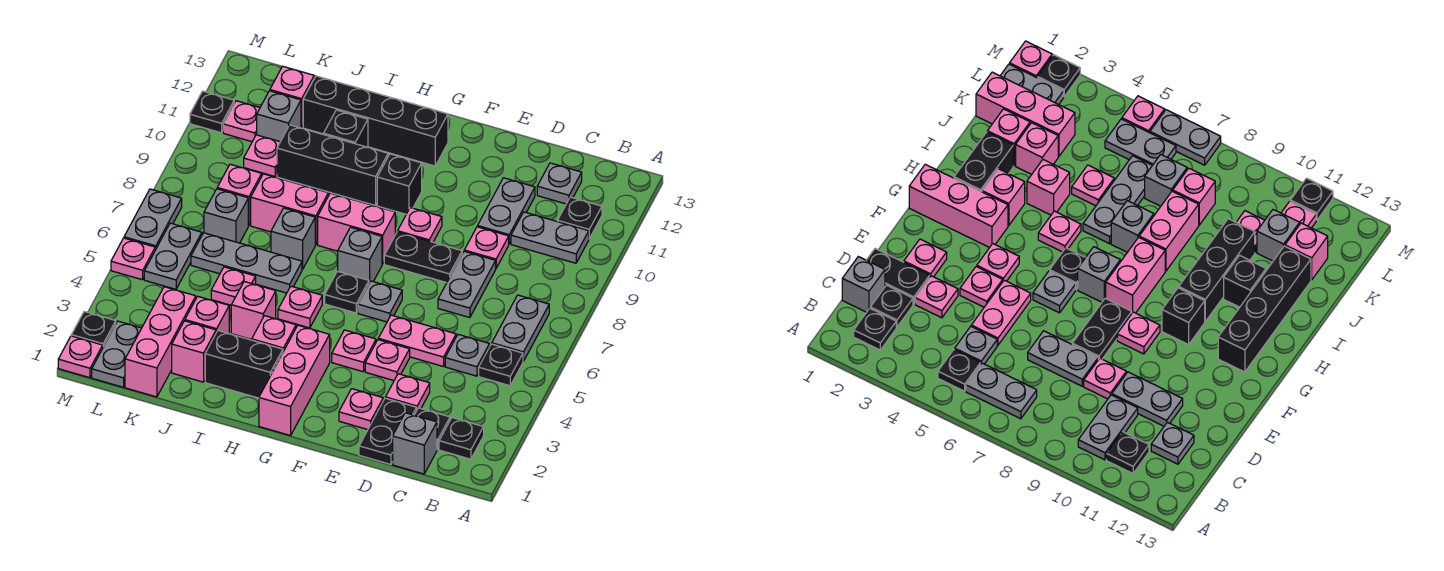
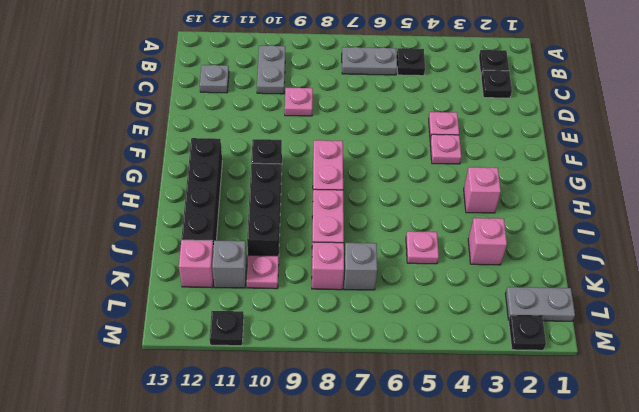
none -> black plate B11 level 1
none -> grey brick C1 level 1
none -> grey plate C5 level 1
none -> black plate D1:D2 level 1

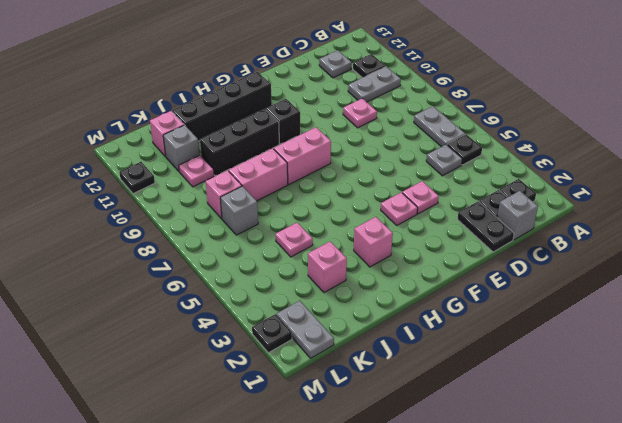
none -> pink plate D3 level 1
none -> pink plate D5:E5 level 1
none -> grey plate D7:D8 level 1
none -> grey plate D10:D11 level 1

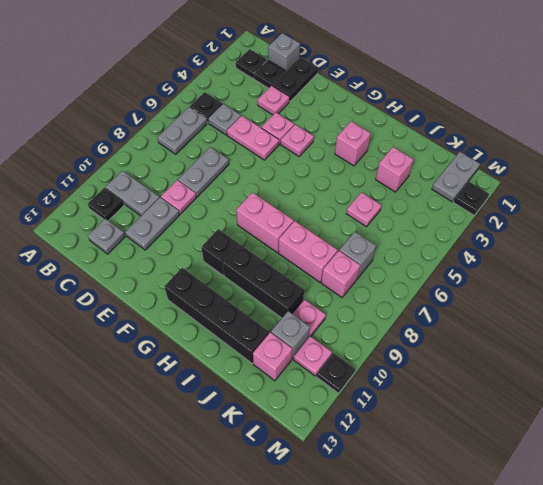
none -> pink plate E2 level 1
none -> black plate E8:F8 level 1
none -> grey plate F6 level 1
none -> pink plate F9 level 1

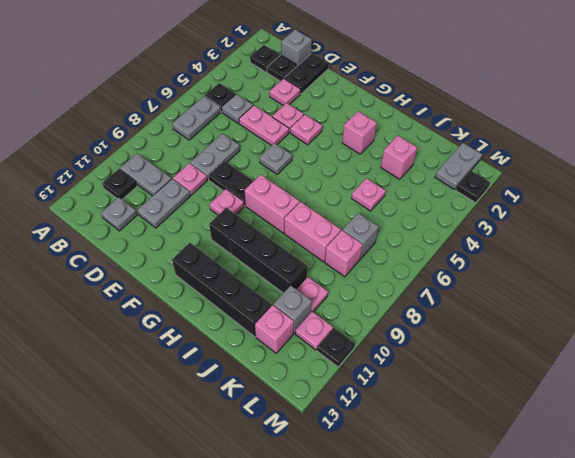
none -> pink plate E2 level 1
none -> pink brick G1:G3 level 1
none -> black plate G6 level 1
none -> grey brick G7 level 1

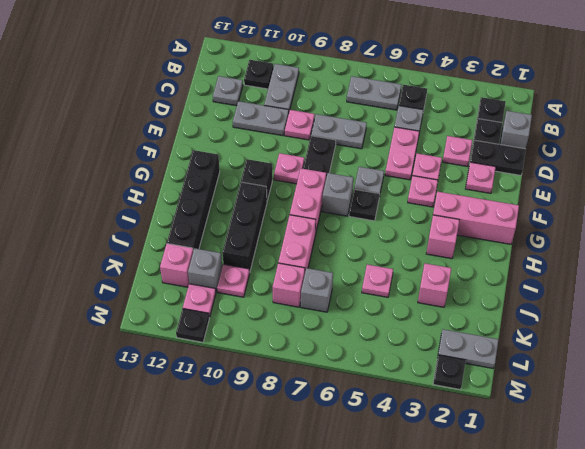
none -> black brick H2:I2 level 1
none -> pink plate H5 level 1
none -> pink brick I4 level 1
none -> grey plate I6:K6 level 1

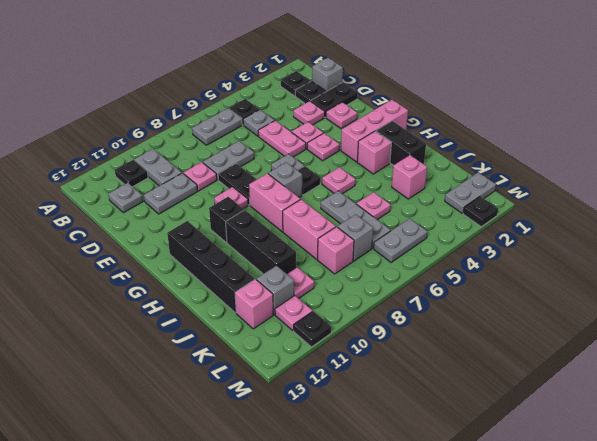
none -> pink brick I4 level 1
none -> grey brick I7 level 1
none -> black brick I11 level 1
none -> pink brick J2 level 1

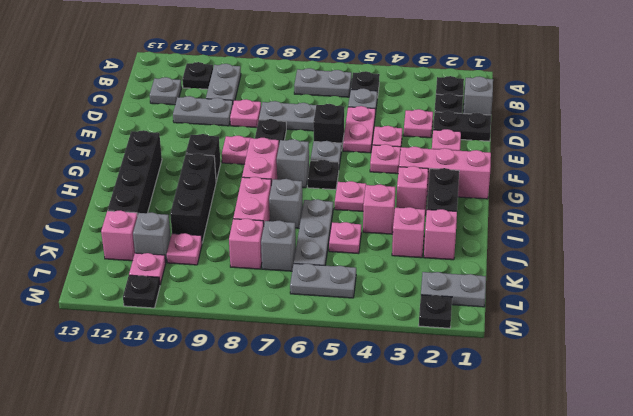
black brick E6 level 1 -> black brick I11 level 1
none -> pink brick K1:K3 level 1
none -> pink plate M1 level 1
none -> pink plate M5 level 1
none -> grey plate M6:M7 level 1

